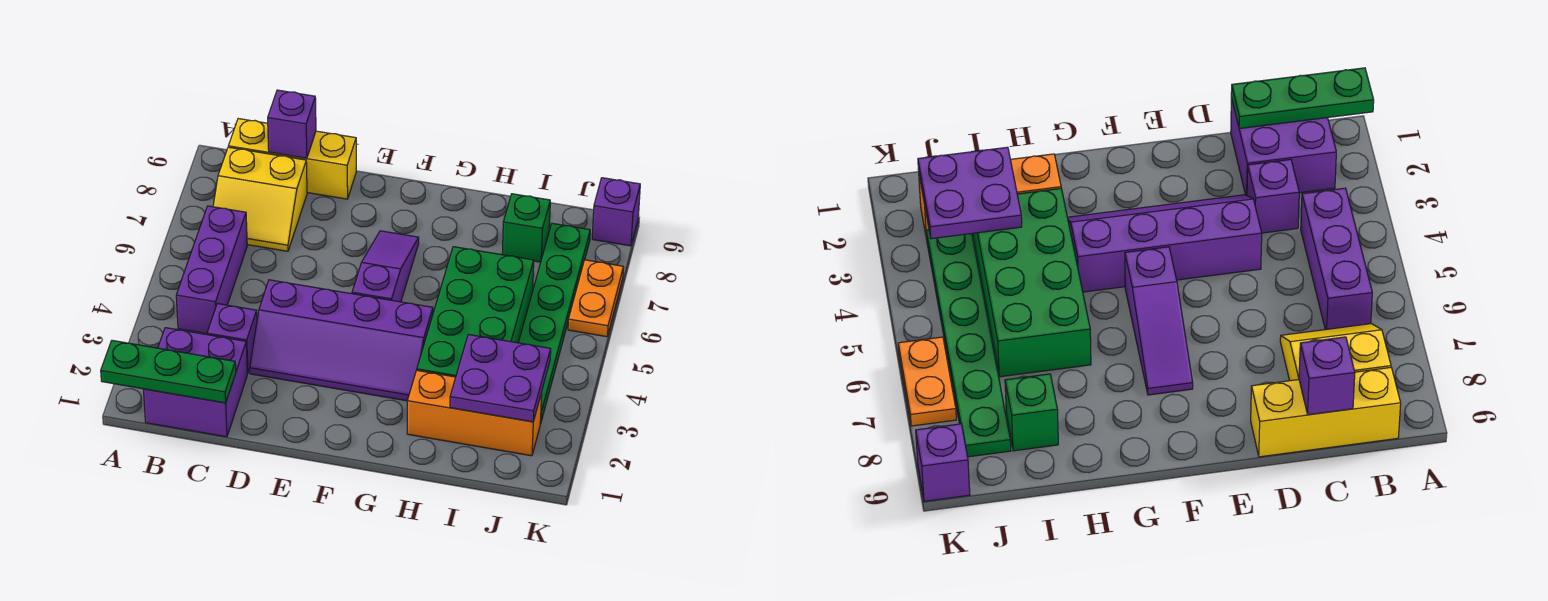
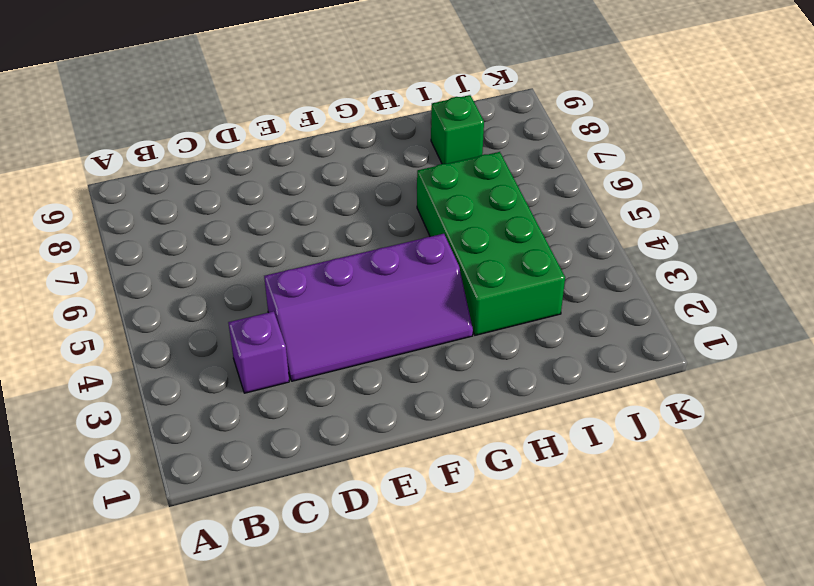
none -> purple brick B1:C2 level 1
none -> purple brick B4:B6 level 1
none -> yellow slope B7:C8 level 1 top 8

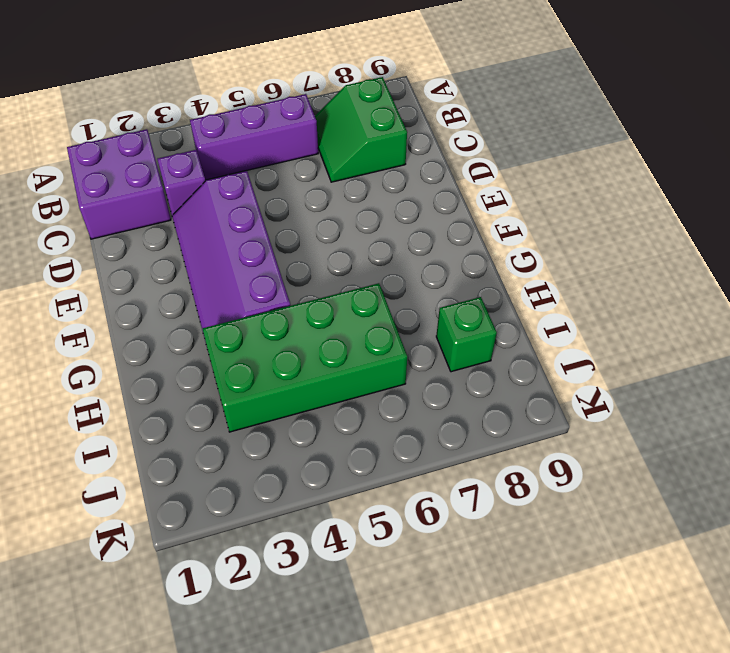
green slope B7:C8 level 1 top 8 -> yellow slope B7:C8 level 1 top 8
none -> yellow brick B9:D9 level 1
none -> purple slope F5:F7 level 1 top 5
none -> orange brick H2:J2 level 1

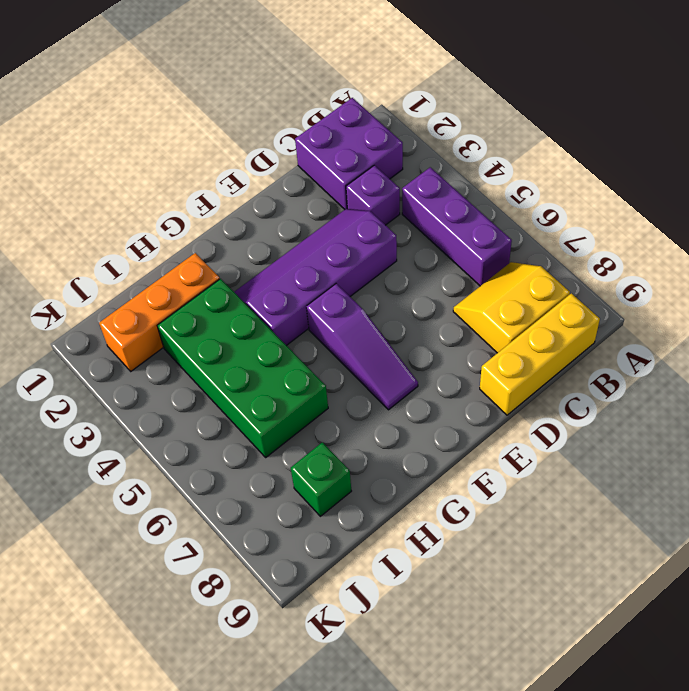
none -> green plate J3:J8 level 1
none -> orange plate K6:K7 level 1
none -> purple brick K9 level 1

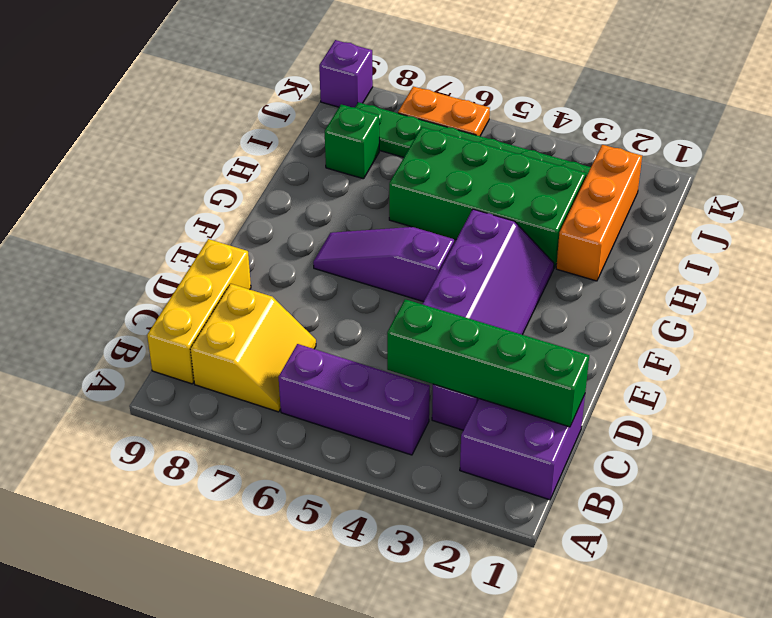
green brick C1:C4 level 2 -> green plate A1:C1 level 2
none -> purple brick C9 level 2
none -> purple plate I2:J3 level 2

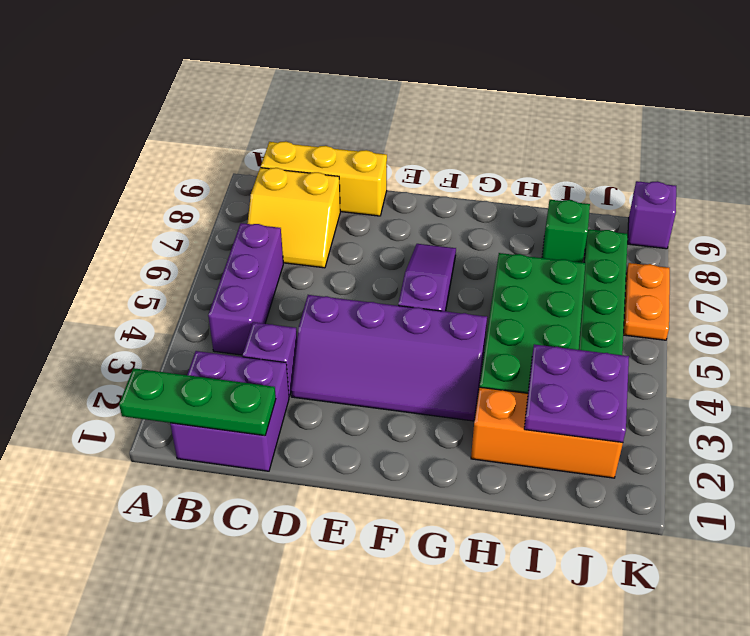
none -> purple brick C9 level 2

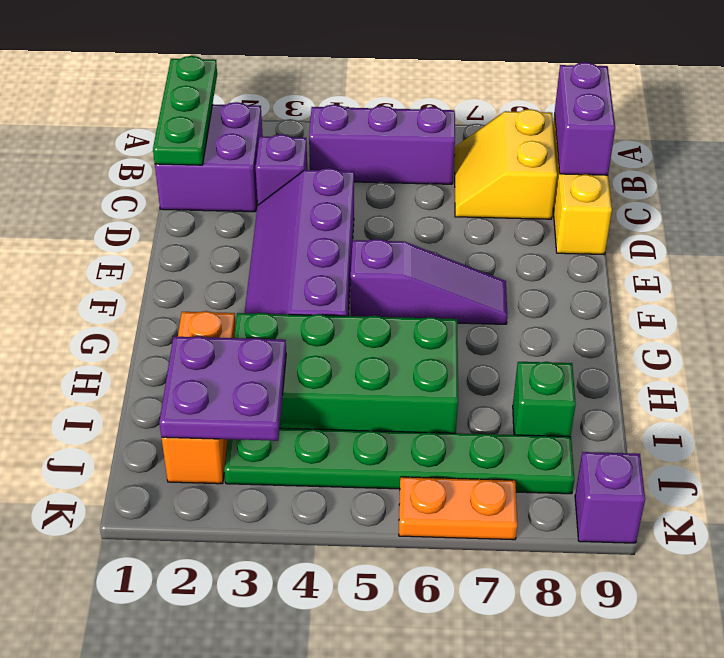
purple brick B9:C9 level 2 -> purple brick C9 level 2

